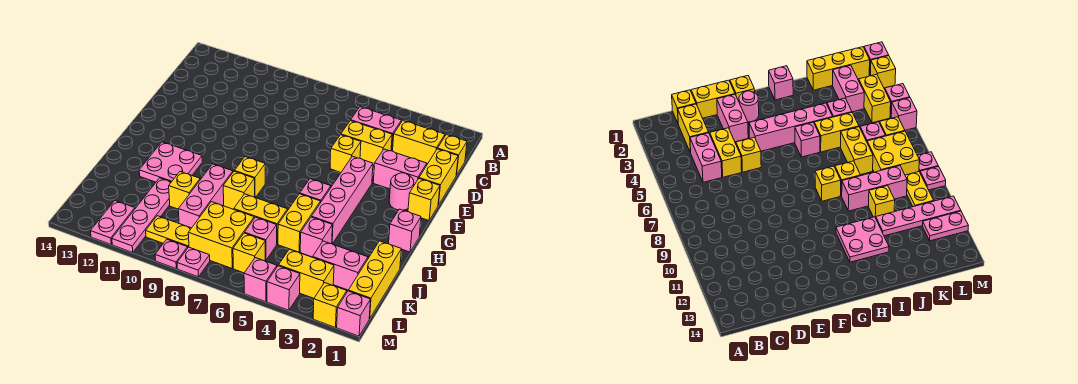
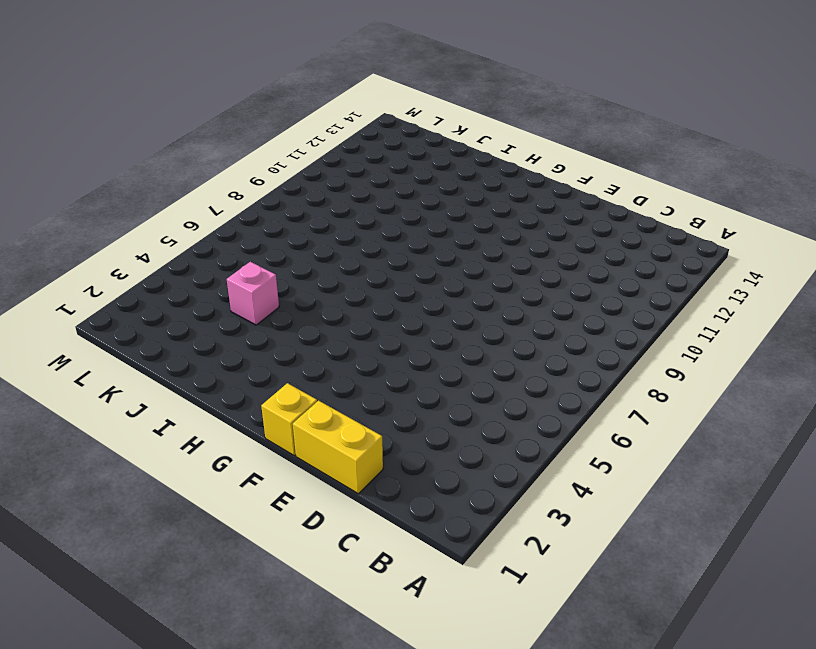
none -> yellow brick C1 level 1
none -> yellow brick C2:C3 level 1
none -> pink brick C4:C5 level 1
none -> yellow brick D4:D5 level 1

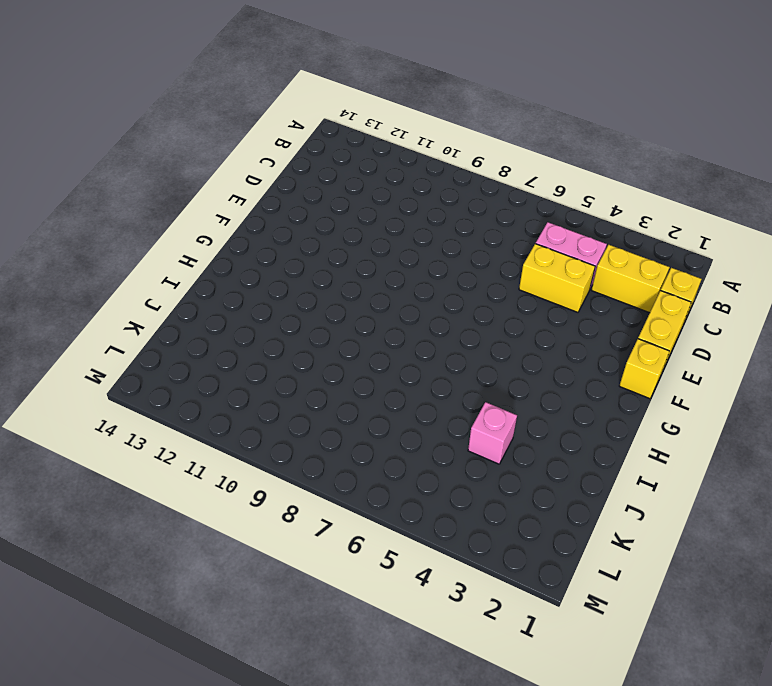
none -> pink brick E2:E3 level 1
none -> yellow brick E5 level 1
none -> pink round brick F2 level 1
none -> pink brick F4:I4 level 1

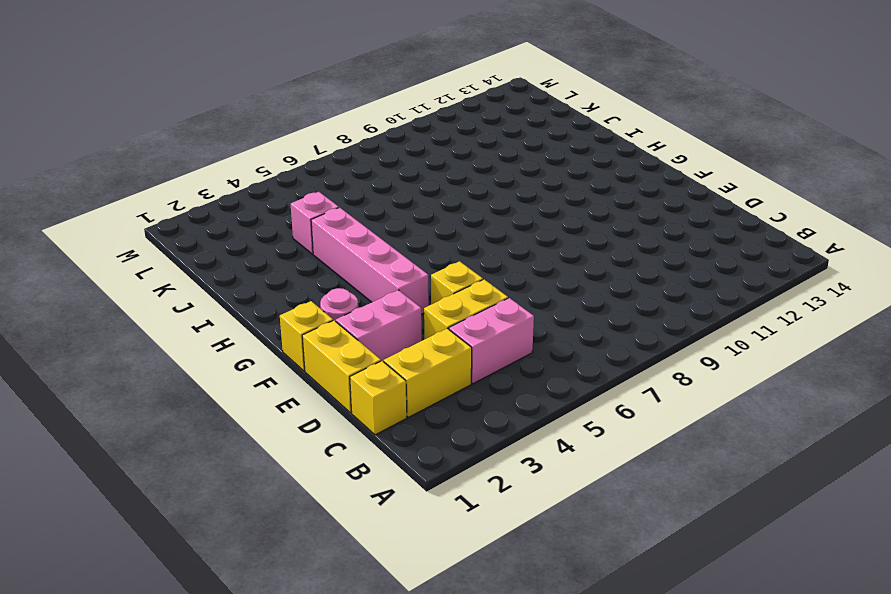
none -> pink brick H1 level 1
none -> pink brick H5 level 1
none -> yellow brick H8 level 1
none -> pink plate H11:I12 level 1

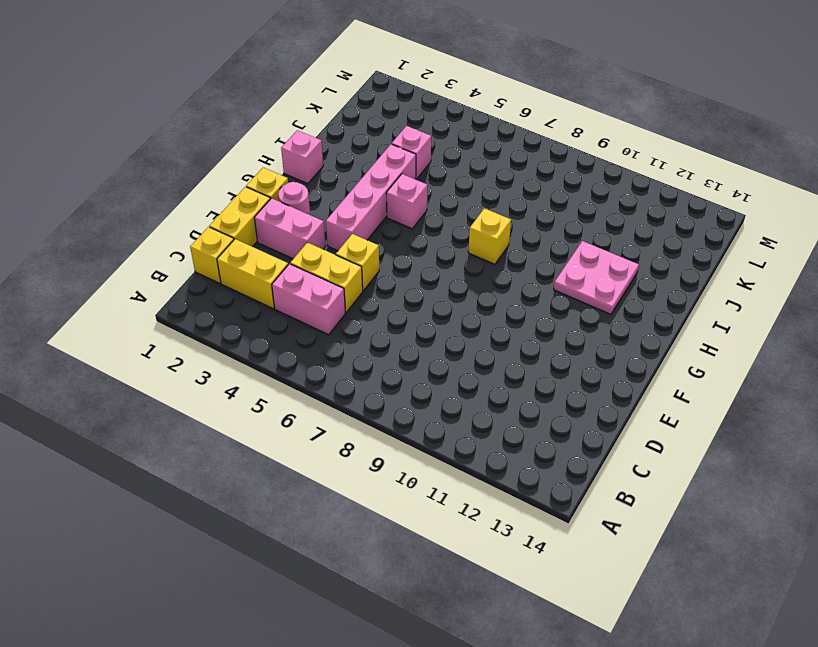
none -> yellow brick I5:J5 level 1
none -> yellow brick I8 level 1
none -> pink brick I9:K9 level 1
none -> yellow brick J1:L1 level 1

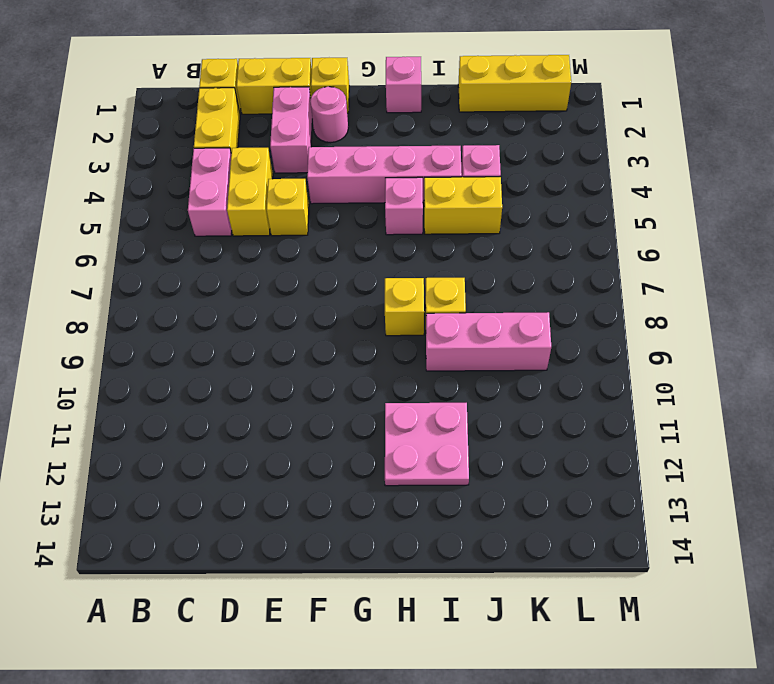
none -> yellow brick J6:J7 level 1
none -> yellow brick J10 level 1
none -> pink plate J11:M11 level 1
none -> pink brick K2:K3 level 1

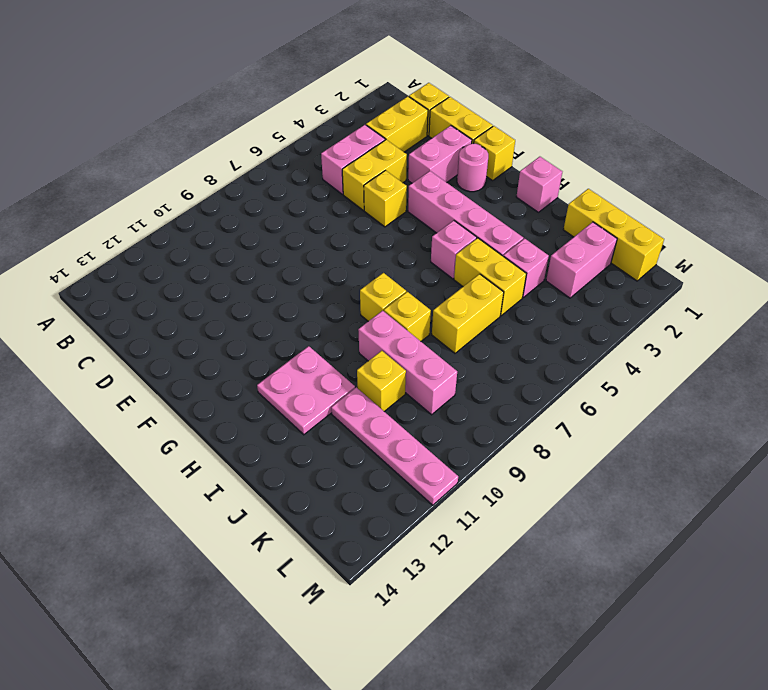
none -> pink brick K6 level 1
none -> yellow brick K7:L8 level 1
none -> yellow brick L3:L4 level 1
none -> yellow brick L6 level 1

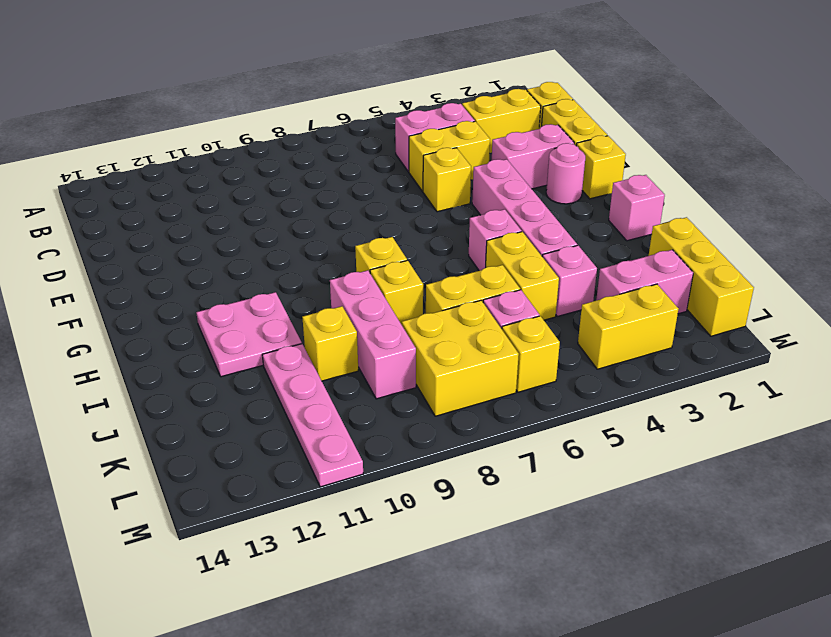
none -> yellow plate L9:L10 level 1
none -> pink plate L12:M12 level 1
none -> pink brick M1 level 1
none -> yellow brick M2 level 1

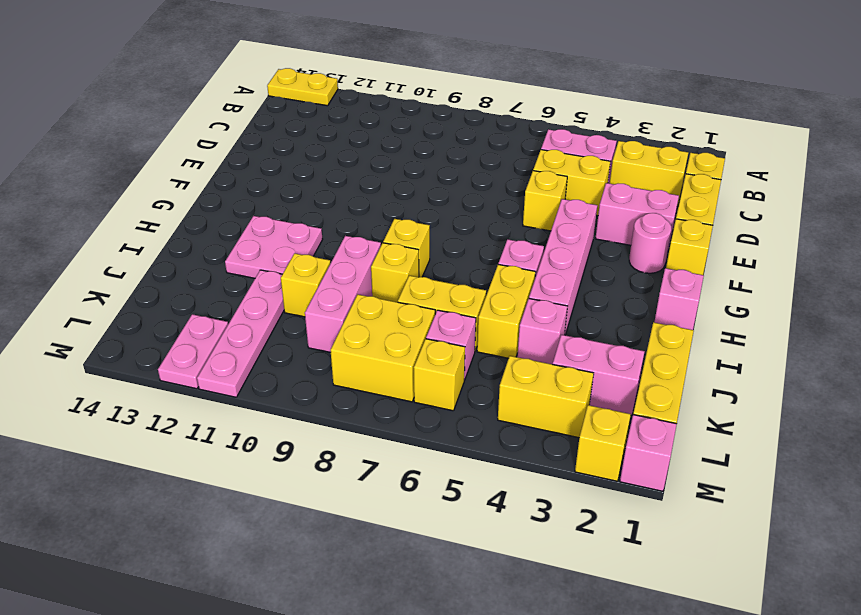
yellow plate A13:A14 level 1 -> yellow plate L9:L10 level 1
none -> pink brick M4 level 1
none -> pink brick M5 level 1
none -> pink plate M8 level 1
none -> pink plate M9 level 1

